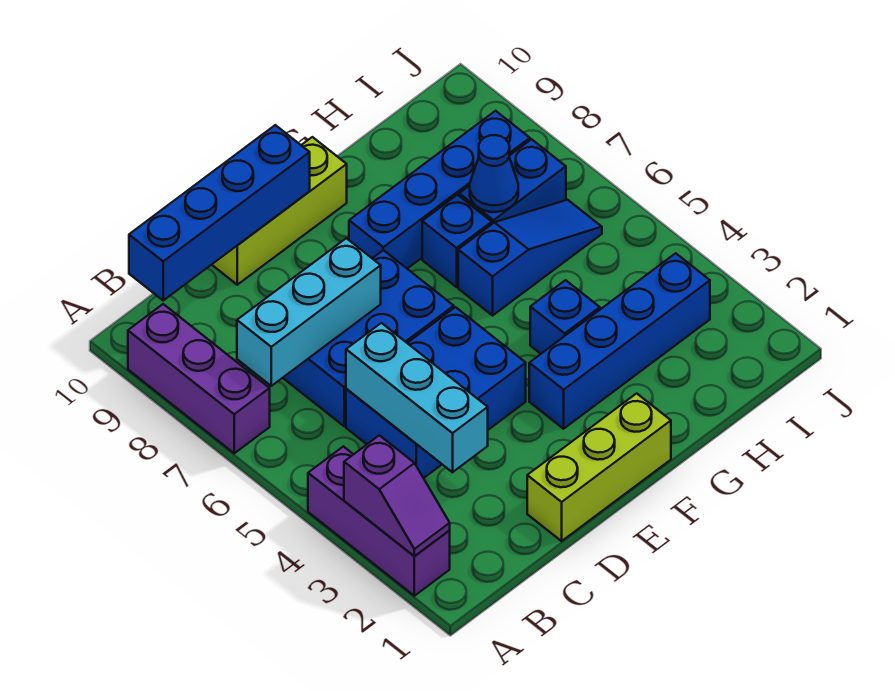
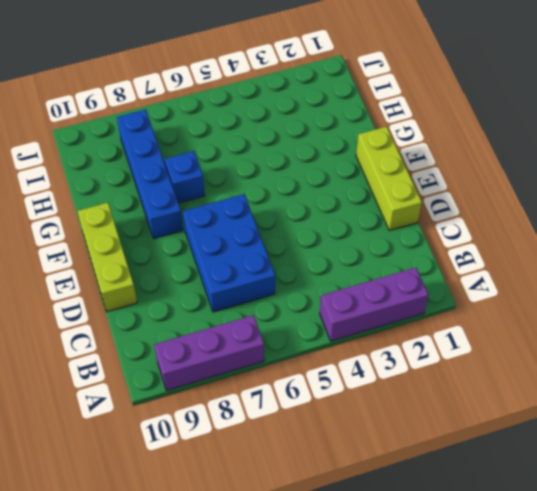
none -> blue brick C4:E5 level 1
none -> blue brick F3:I3 level 1
none -> blue brick G4 level 1

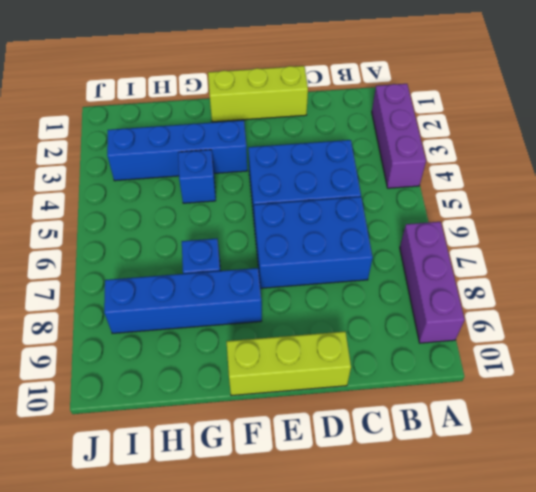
none -> blue slope G6:I6 level 1 top G
none -> blue brick H7:I7 level 1
none -> purple slope A2:A3 level 2 top 3

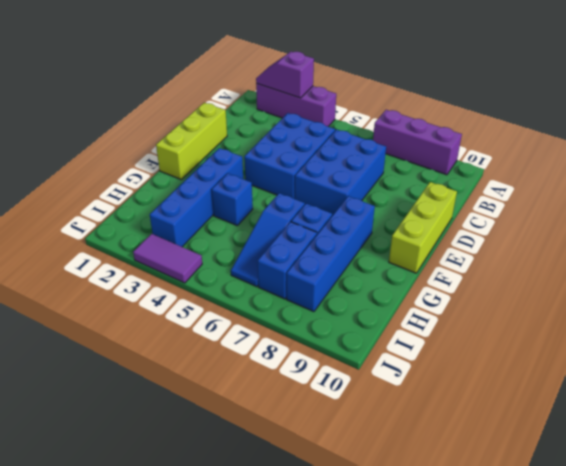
purple tile J3:J4 level 1 -> none
none -> cyan brick B7:D7 level 2
none -> blue brick B10:E10 level 2
none -> cyan brick C3:C5 level 2

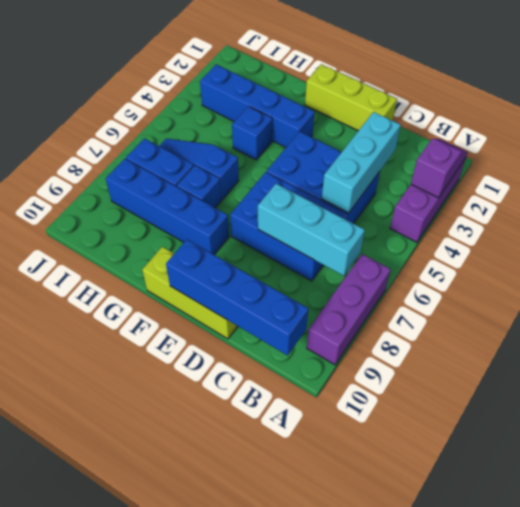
none -> blue cone H7 level 2

